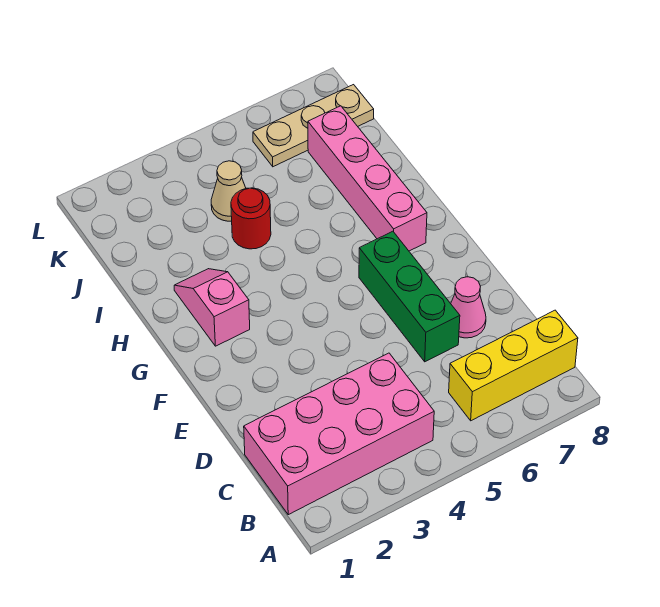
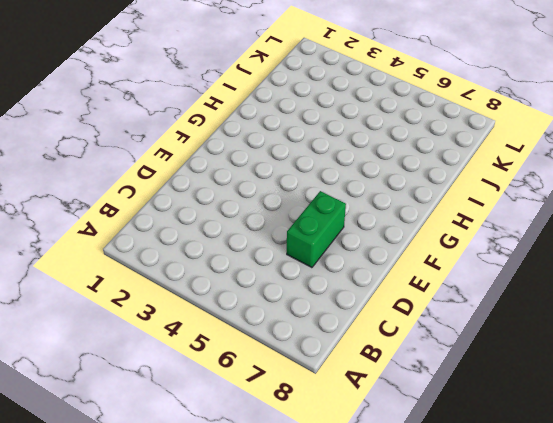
green brick D6:E6 level 1 -> green brick D6:F6 level 1
none -> pink brick B1:C4 level 1
none -> yellow brick B6:B8 level 1

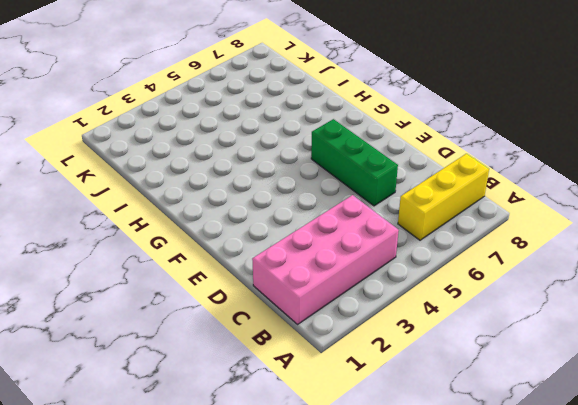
none -> pink cone D7 level 1
none -> pink slope G2:H2 level 1 top G

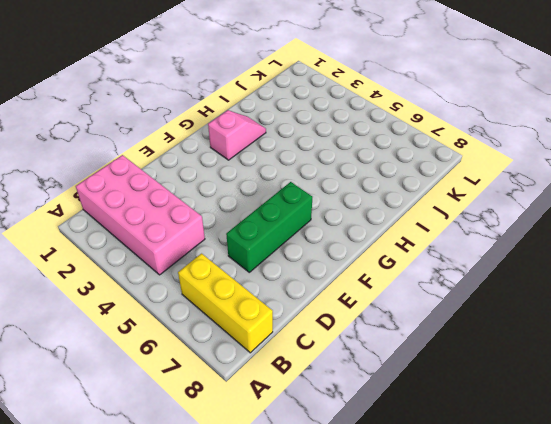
none -> pink cone D7 level 1
none -> pink brick G7:J7 level 1

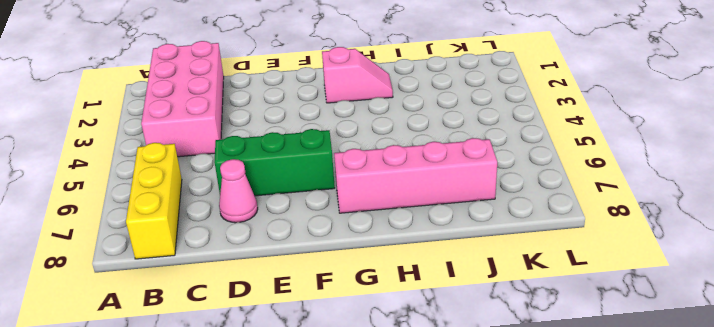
none -> red round brick I4 level 1
none -> tan cone J4 level 1

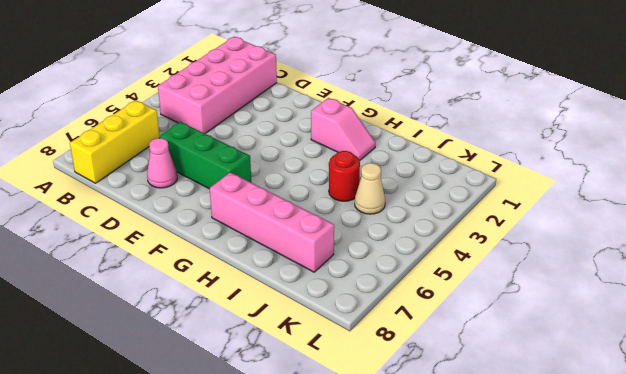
none -> tan plate K6:K8 level 1

